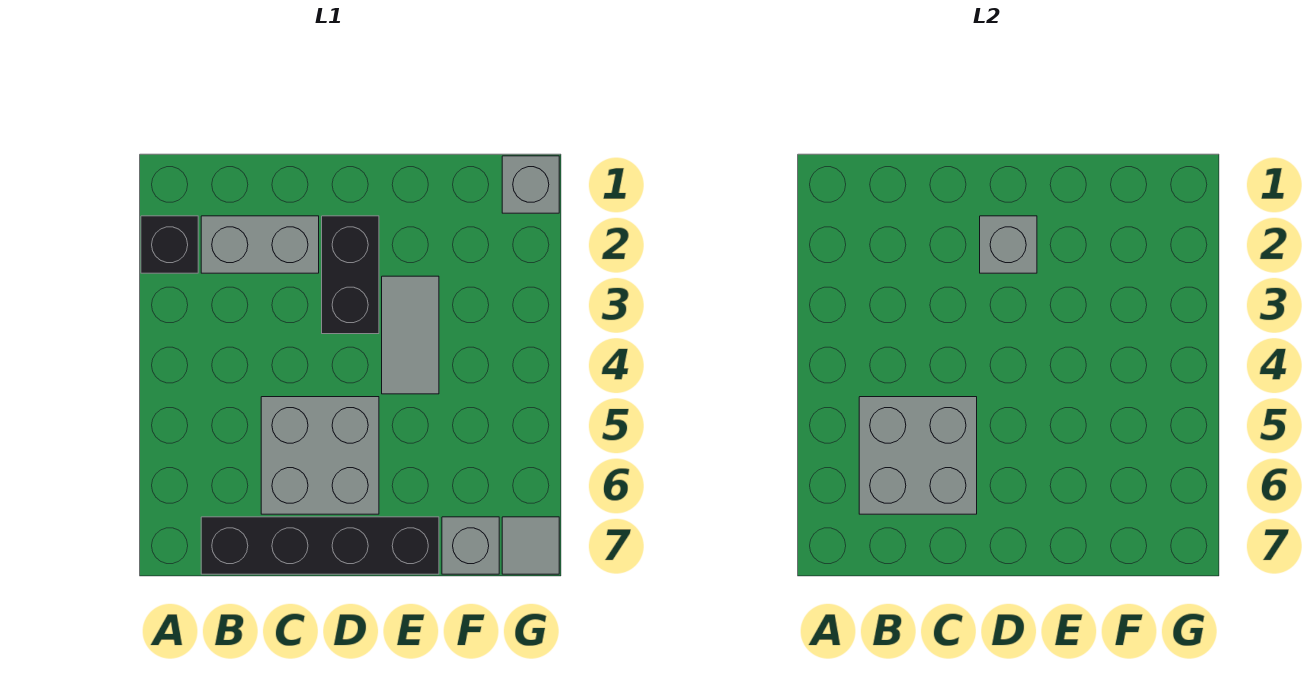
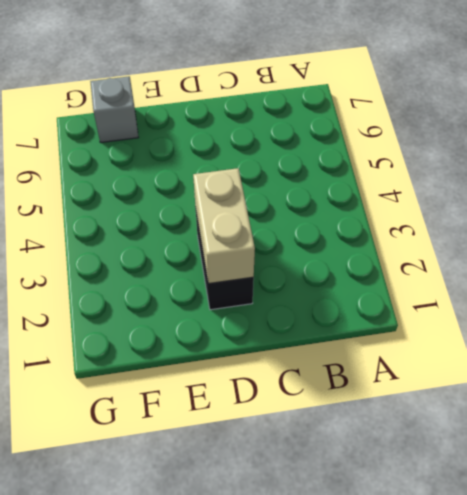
tan brick D2:D3 level 2 -> grey brick D2 level 2
none -> black brick A2 level 1
none -> grey brick B2:C2 level 1

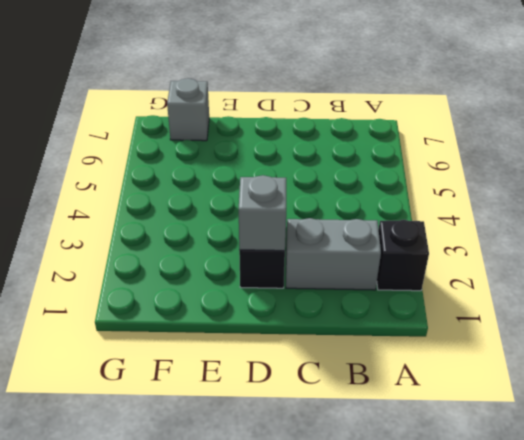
none -> black brick B7:E7 level 1
none -> grey brick C5:D6 level 1

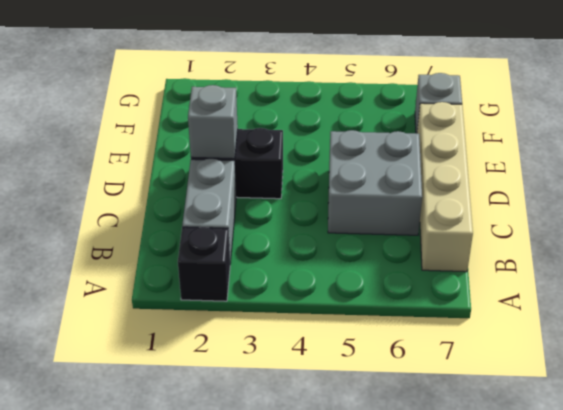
tan brick B7:E7 level 1 -> black brick B7:E7 level 1
none -> grey tile E3:E4 level 1
none -> grey brick G1 level 1

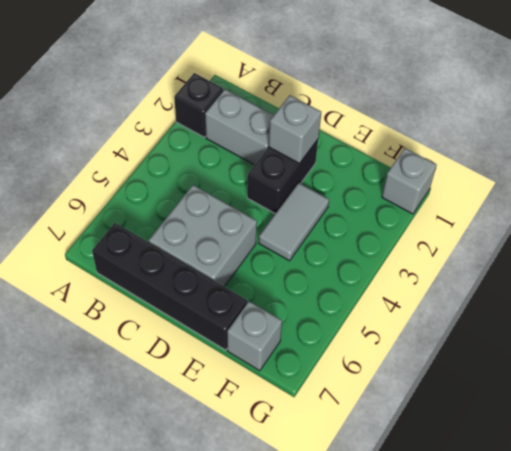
none -> grey tile G7 level 1
none -> grey brick B5:C6 level 2

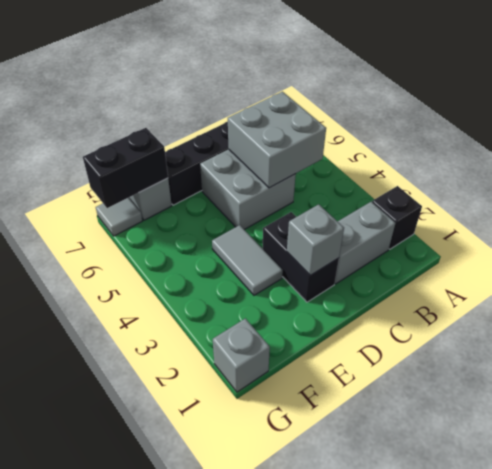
black brick F7:G7 level 2 -> none

